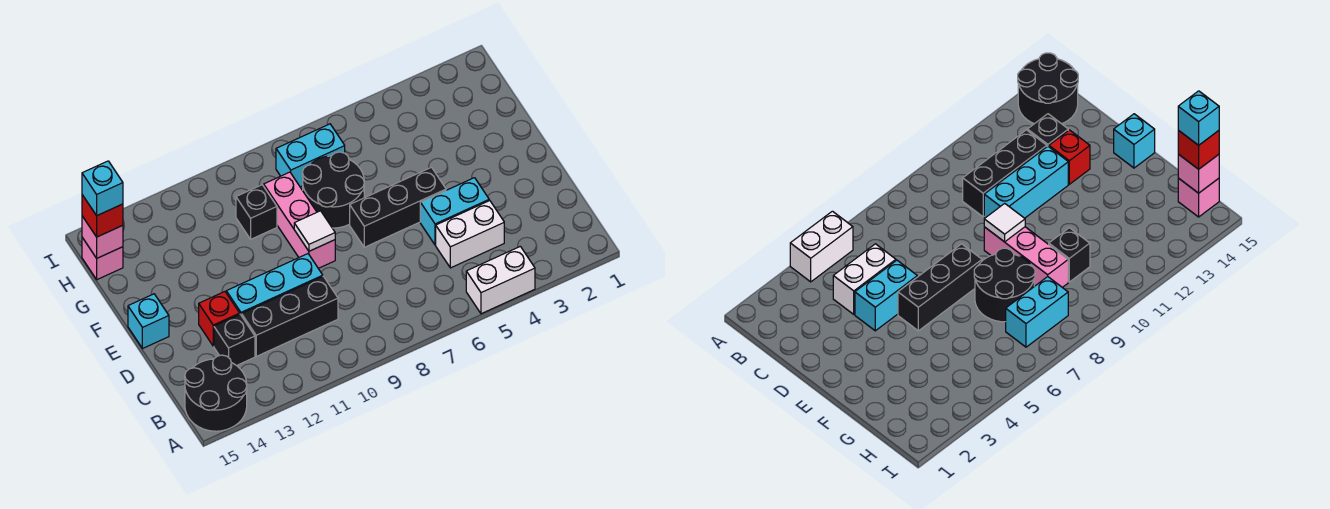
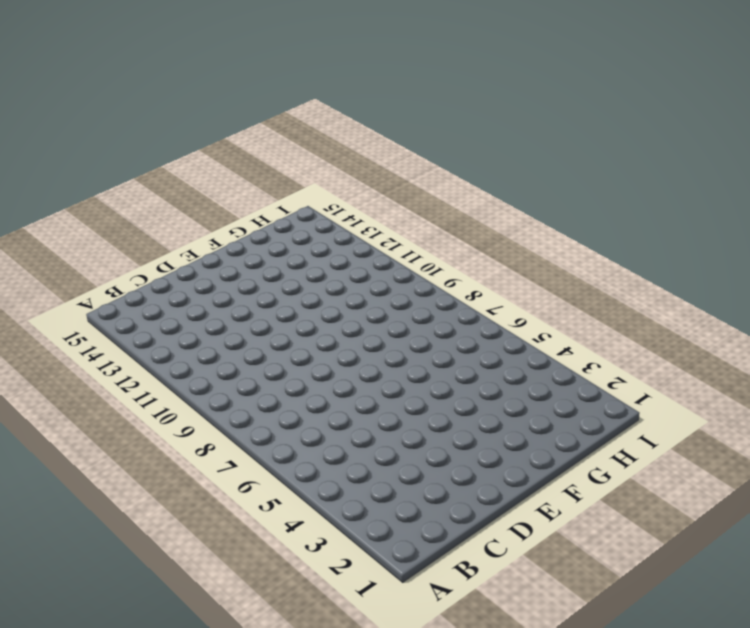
none -> white brick A4:A5 level 1
none -> black round brick A14:B15 level 1
none -> white brick C4:C5 level 1

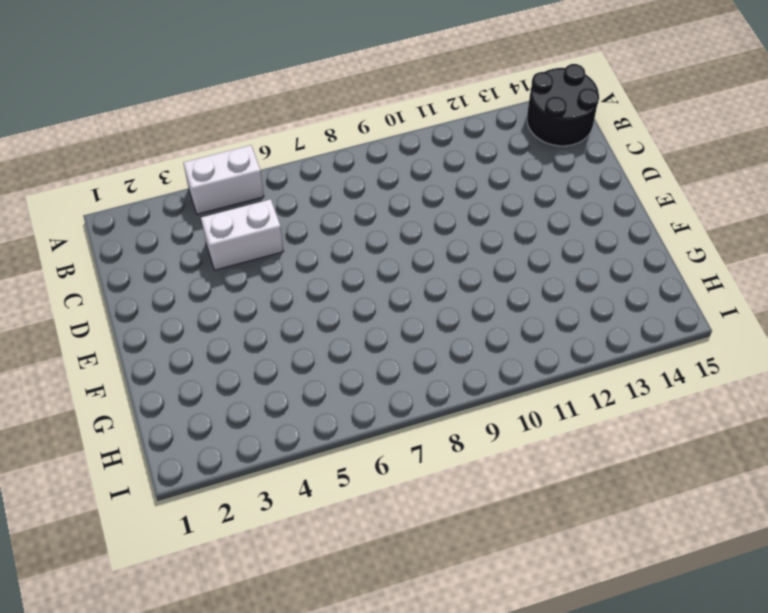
none -> black brick C10:C12 level 1
none -> black brick C13 level 1
none -> cyan brick D4:D5 level 1

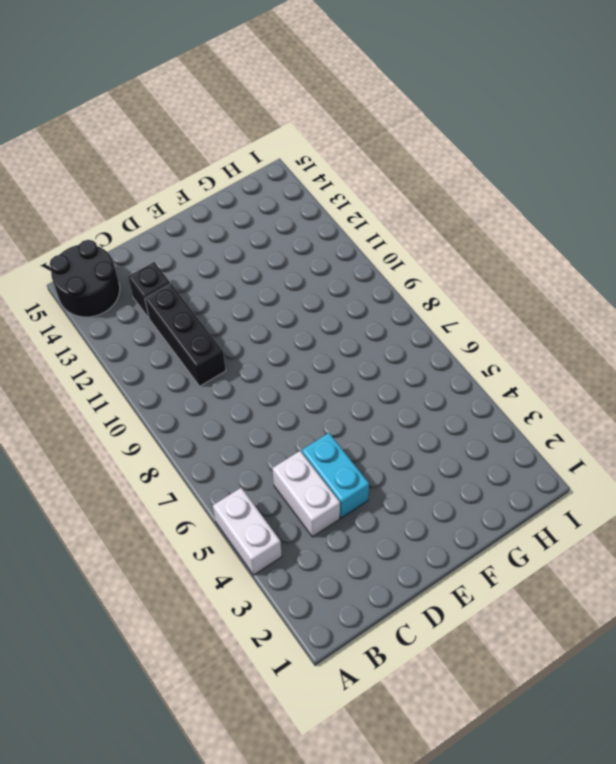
none -> cyan brick D10:D12 level 1
none -> red brick D13 level 1
none -> black brick E5:E7 level 1

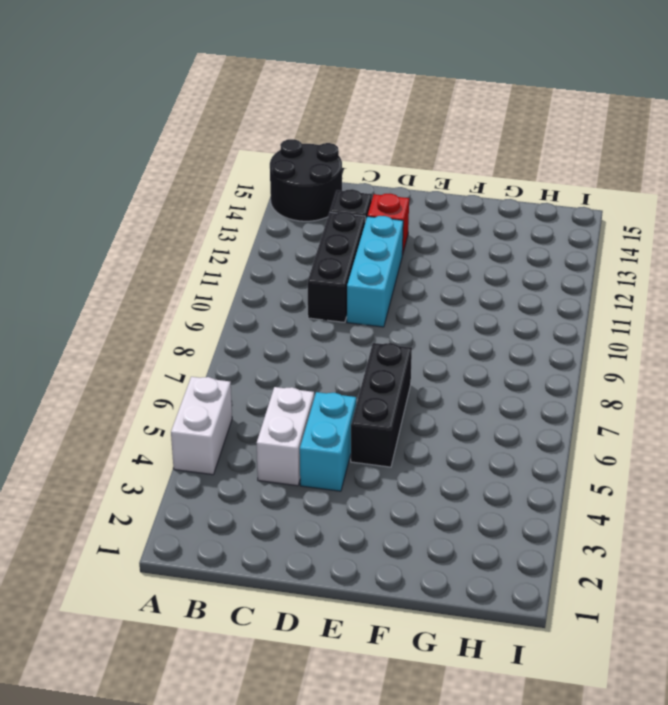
none -> pink brick E9:G9 level 1
none -> cyan brick E15 level 1
none -> black round brick F7:G8 level 1

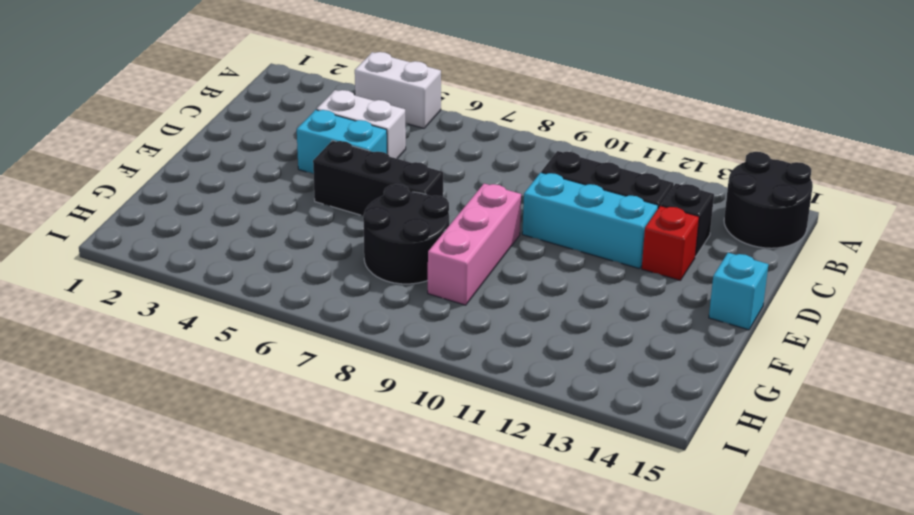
none -> black brick G10 level 1
none -> cyan brick H7:H8 level 1
none -> pink brick H15 level 1

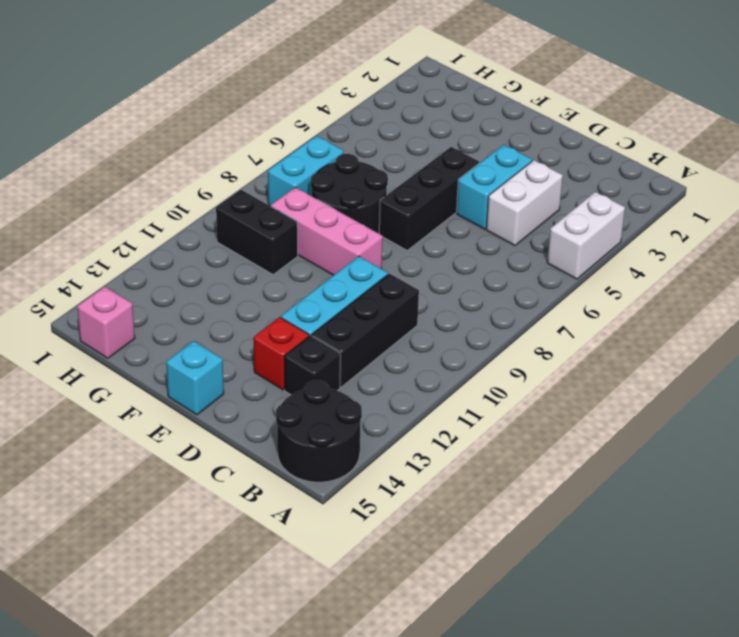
black brick G10:H10 level 1 -> black brick G10 level 1
none -> white tile E9 level 2
none -> pink brick H15 level 2
none -> red brick H15 level 3

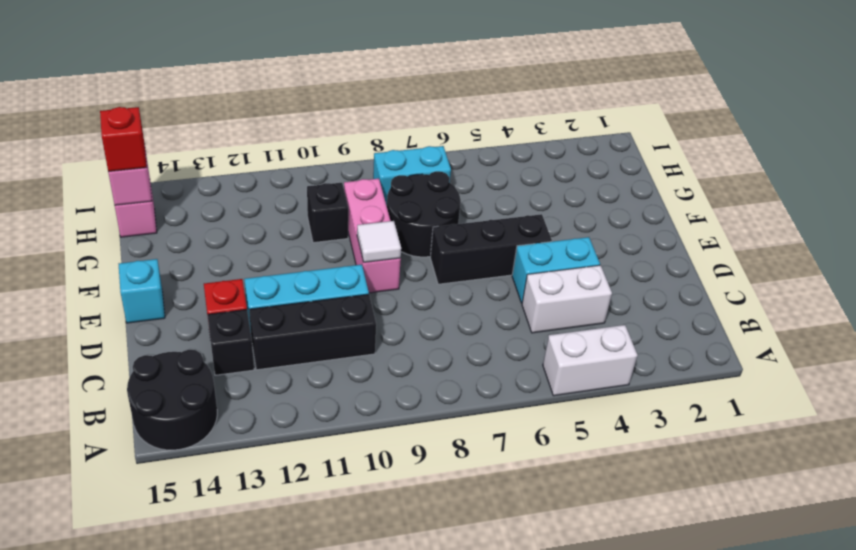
none -> cyan brick H15 level 4

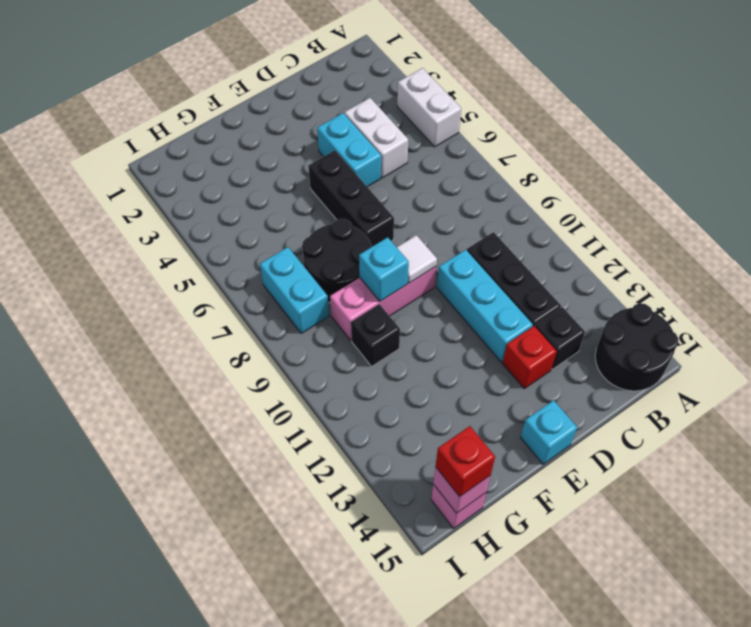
cyan brick F9 level 2 -> cyan brick H15 level 4

